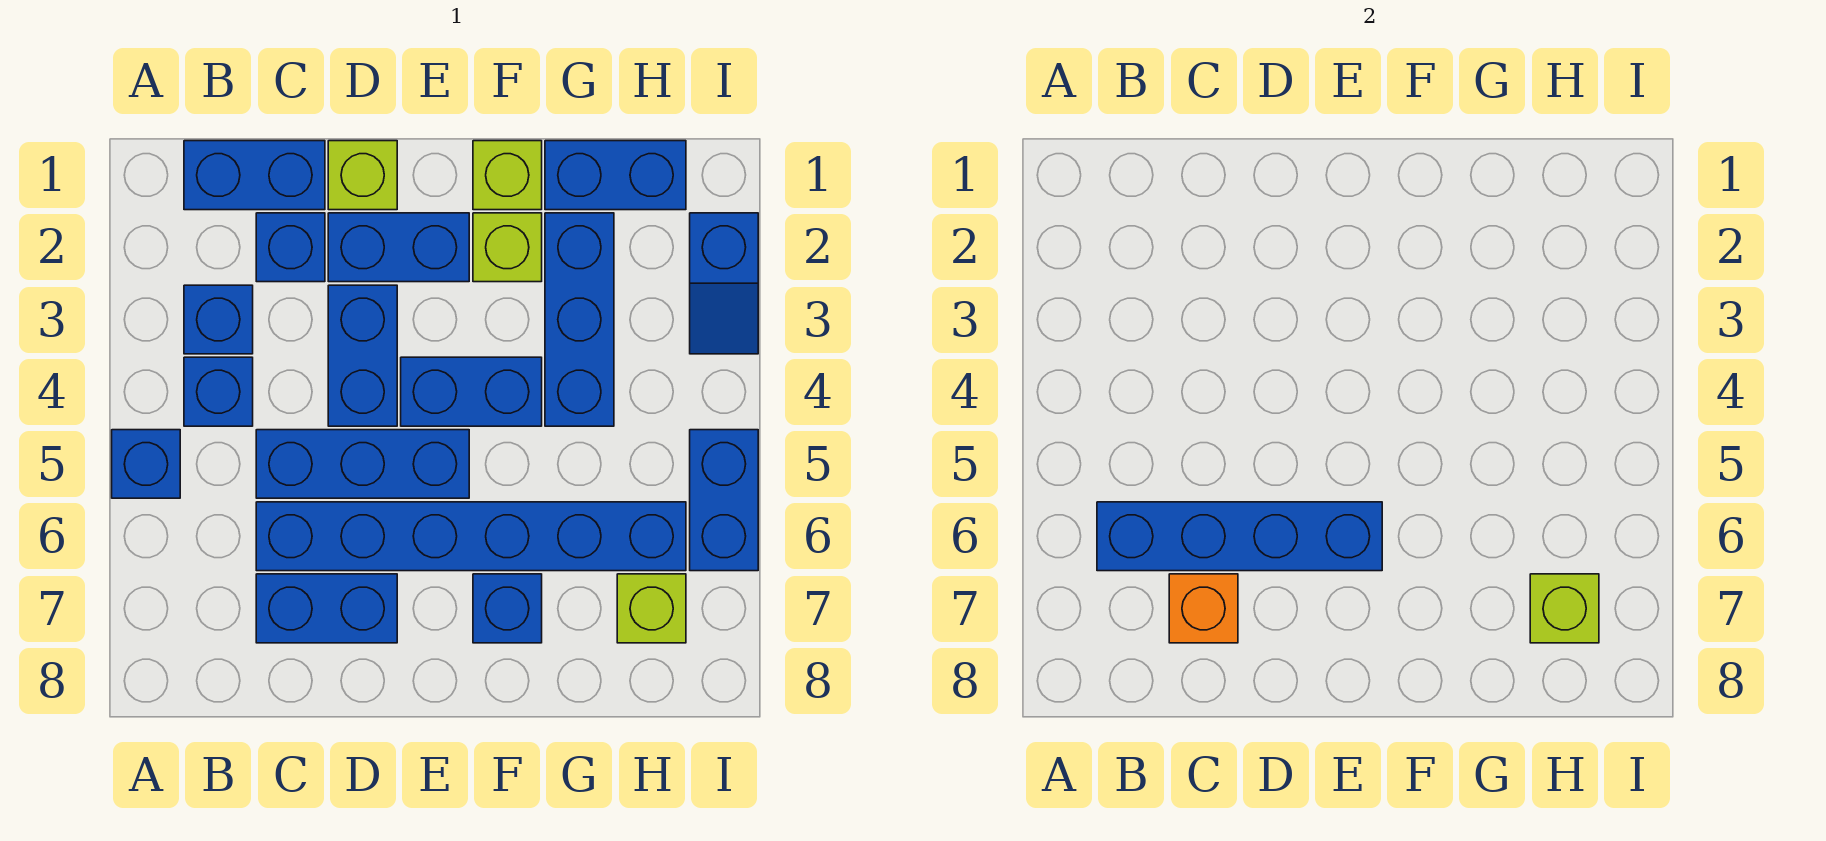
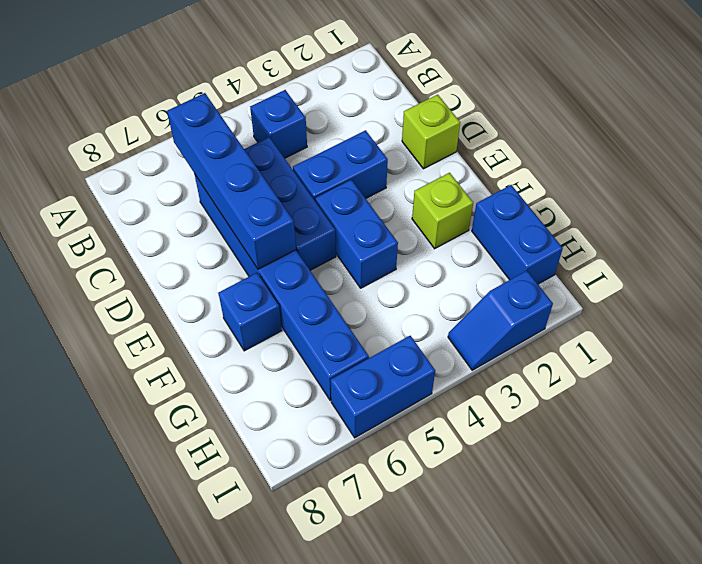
none -> blue brick A5 level 1
none -> blue brick B1:C1 level 1
none -> blue brick B3 level 1

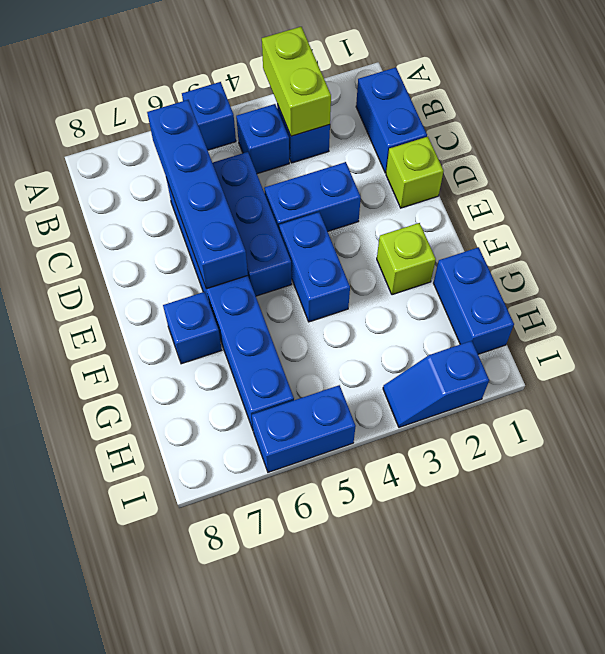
lime brick A3:B3 level 2 -> none
none -> blue brick C2 level 1
none -> blue brick C7:D7 level 1
none -> blue brick D2:E2 level 1

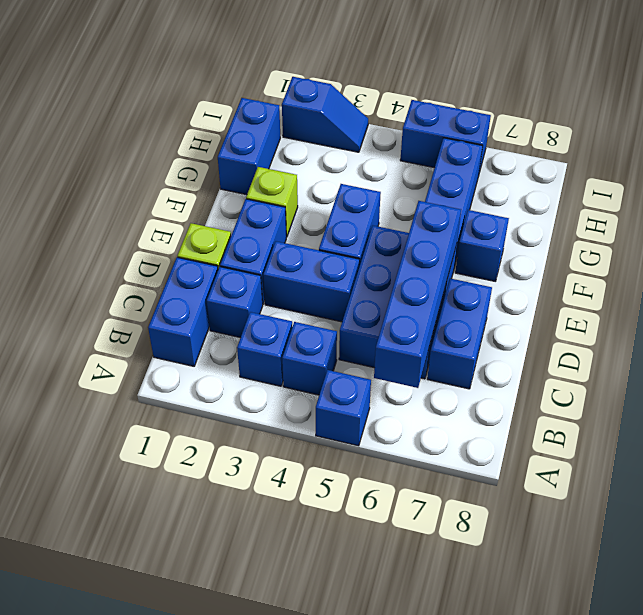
none -> lime brick F1 level 1
none -> blue brick G2:G4 level 1
none -> lime brick H7 level 1

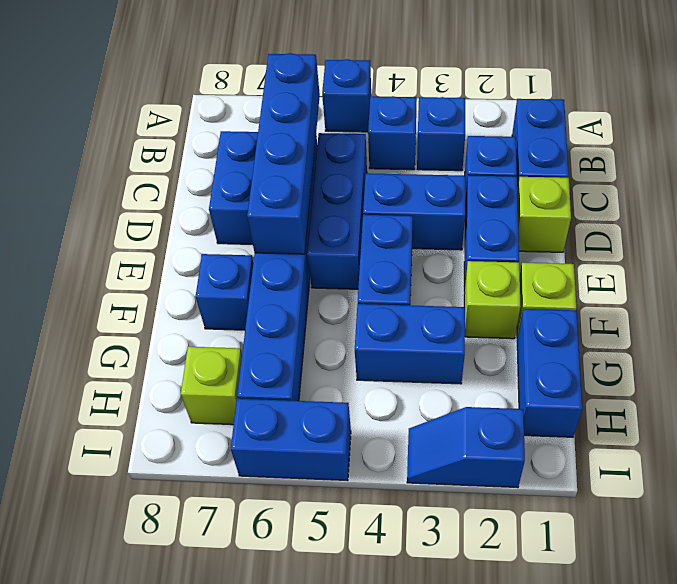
blue brick G3:G4 level 1 -> blue brick G2:G4 level 1
none -> orange brick C7 level 2
none -> lime brick H7 level 2

